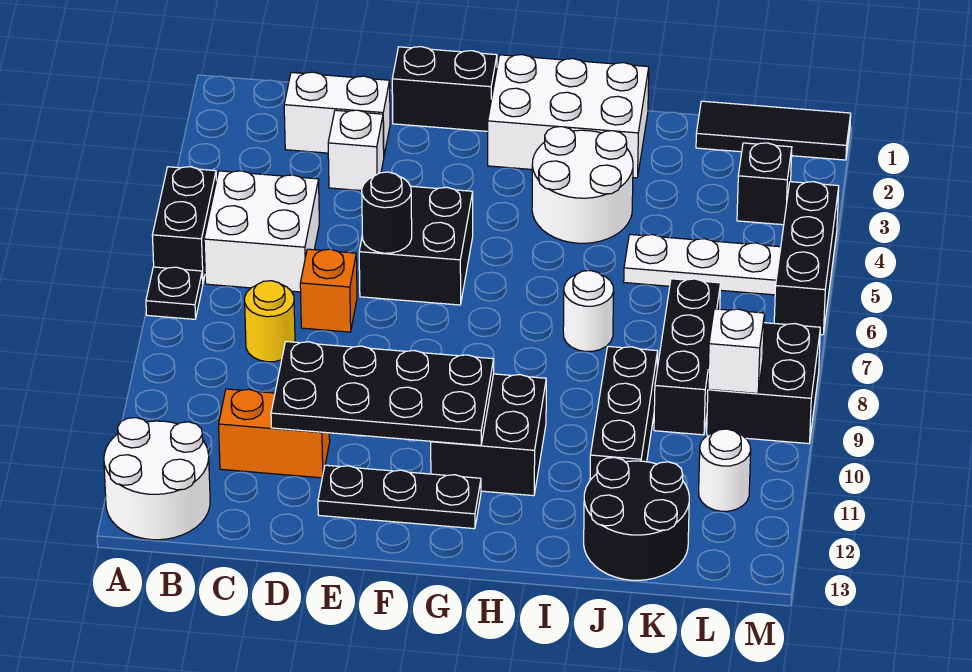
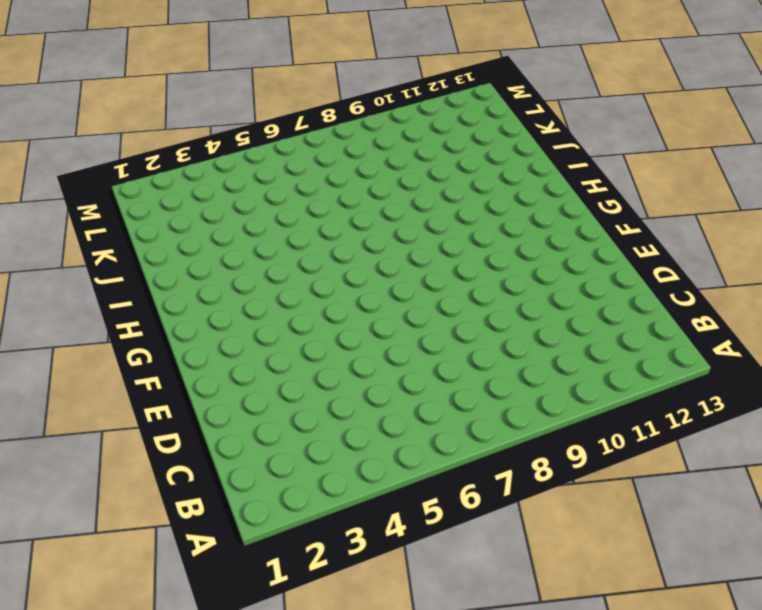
none -> black brick A5:A6 level 1
none -> black plate A7 level 1
none -> white round brick A12:B13 level 1

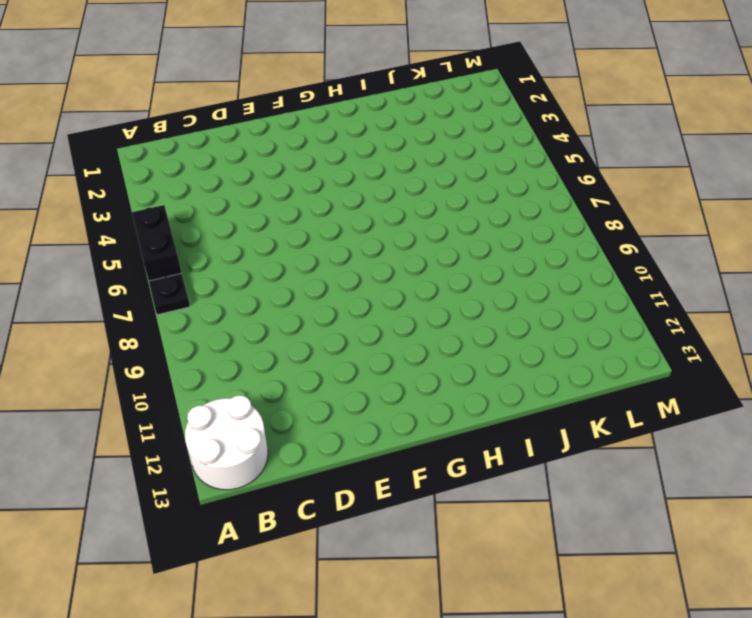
none -> white brick B5:C6 level 1
none -> white brick C2:D2 level 1
none -> yellow round brick C8 level 1

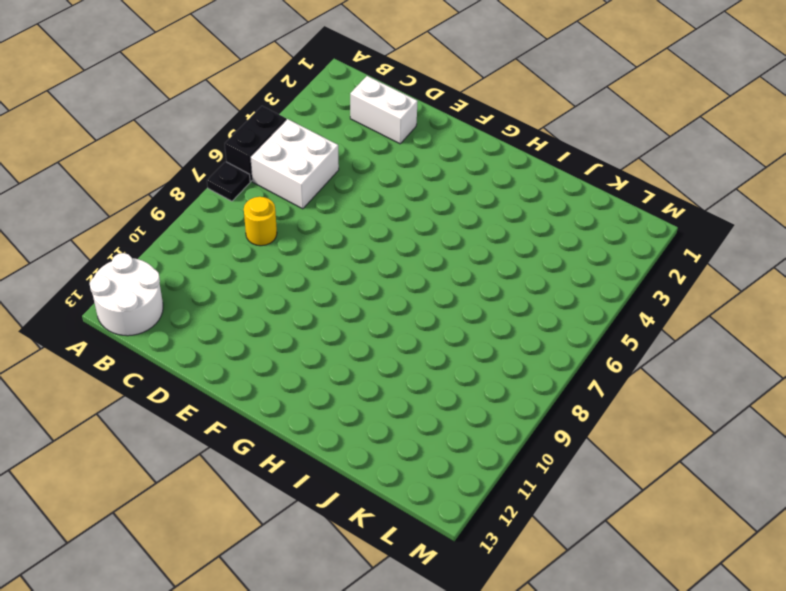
none -> orange brick C11:D11 level 1
none -> white brick D3 level 1
none -> orange brick D7 level 1

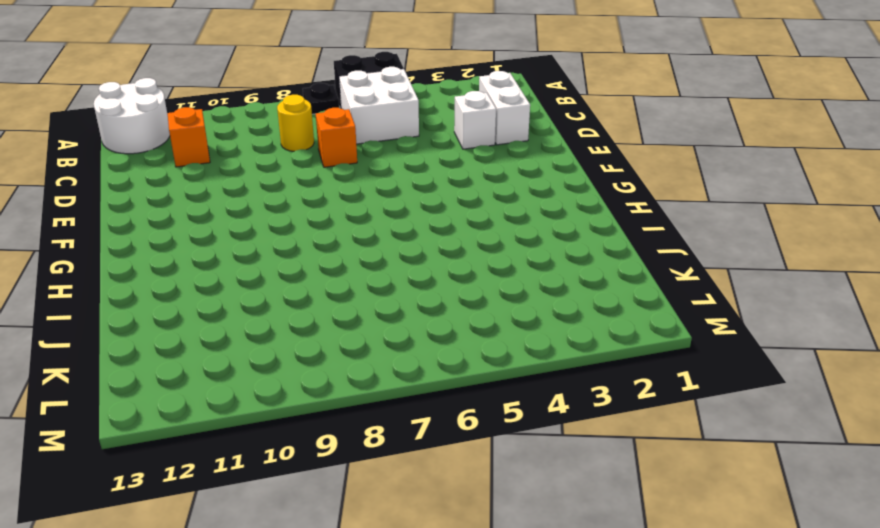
orange brick C11 level 1 -> orange brick C11:D11 level 1
none -> black brick E1:F1 level 1
none -> black brick E5:F6 level 1
none -> black plate E12:G12 level 1

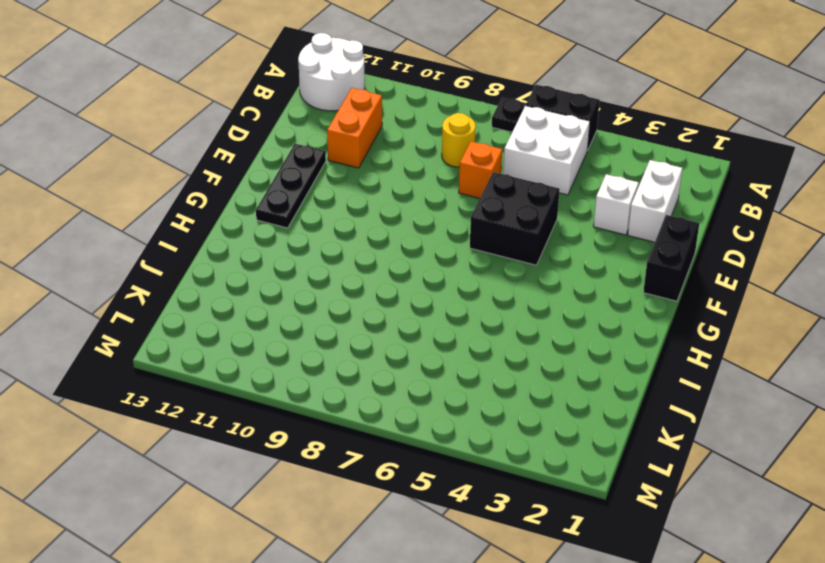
none -> white brick G1:I2 level 1
none -> black brick G10:H11 level 1
none -> white round brick H3:I4 level 1

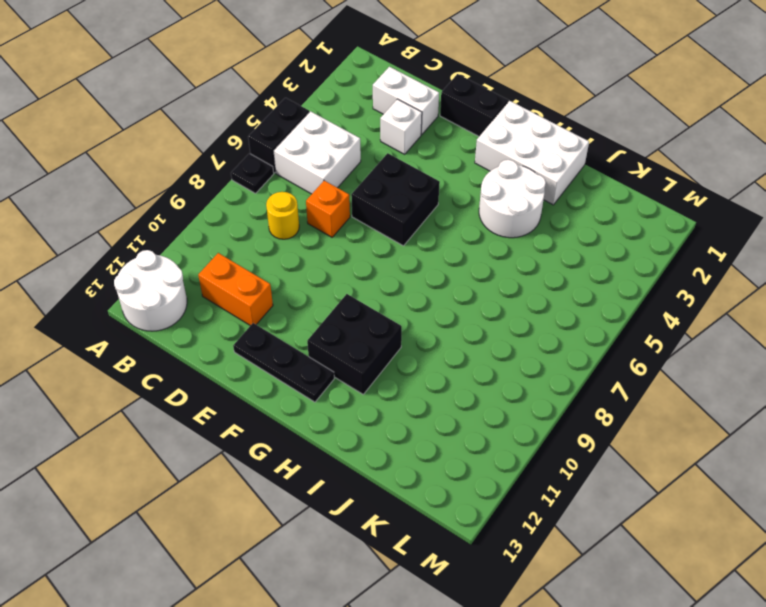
none -> white round brick I7 level 1
none -> white plate J5:L5 level 1
none -> black brick J9:J11 level 1

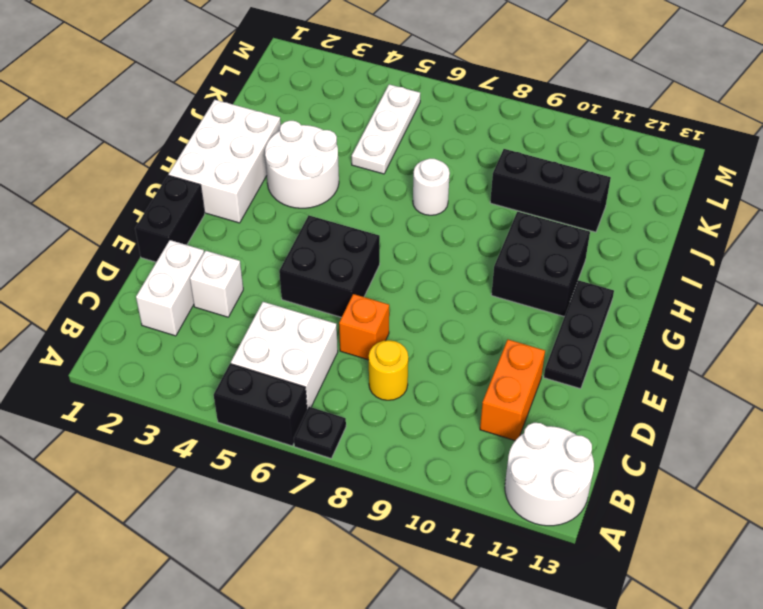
none -> black round brick J12:K13 level 1
none -> black tile K1:M1 level 1
none -> black brick K7:K9 level 1

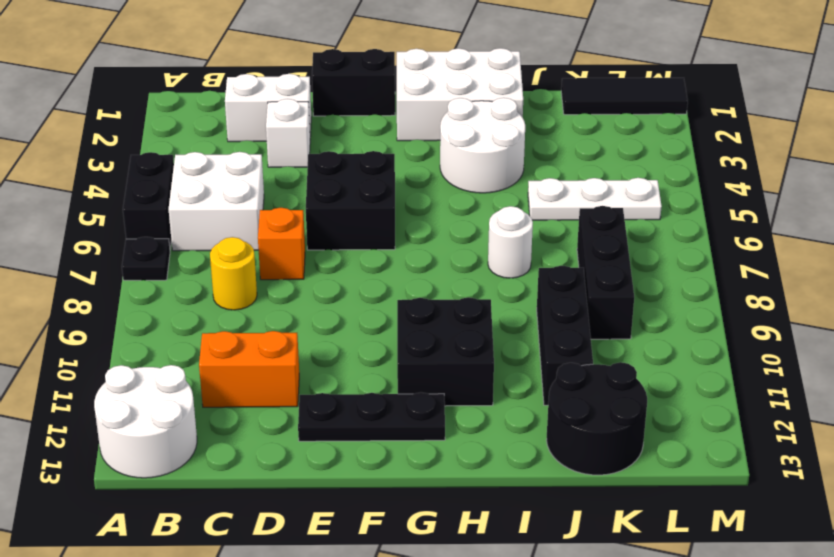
none -> black brick L3 level 1
none -> black brick L8:M9 level 1
none -> white round brick L11 level 1

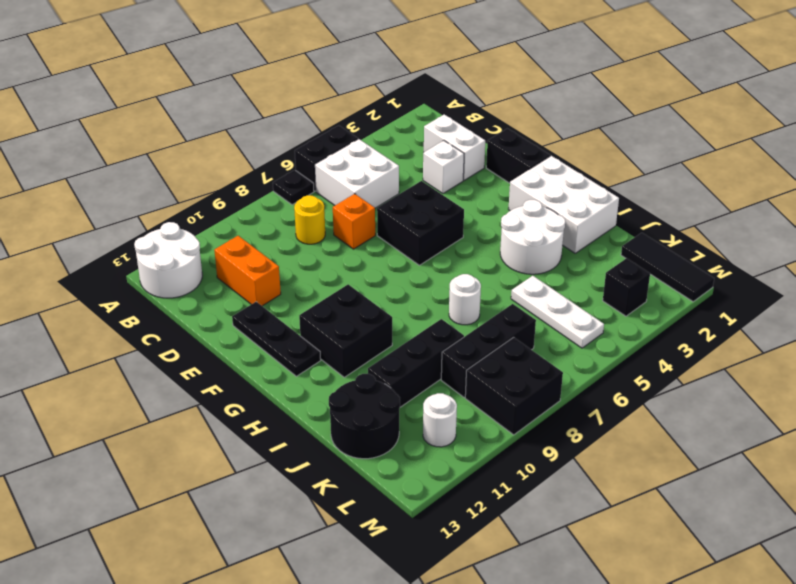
none -> black brick M4:M6 level 1
none -> black plate D10:G11 level 2
none -> black round brick E6 level 2

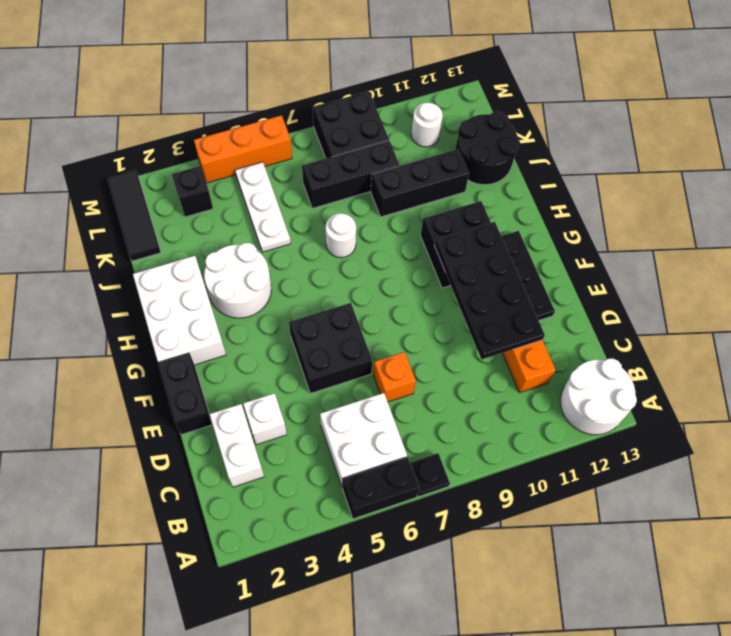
orange brick M4:M6 level 1 -> black brick M4:M6 level 1
none -> yellow round brick C8 level 1
none -> black round brick E6 level 2
none -> white brick L9 level 2

